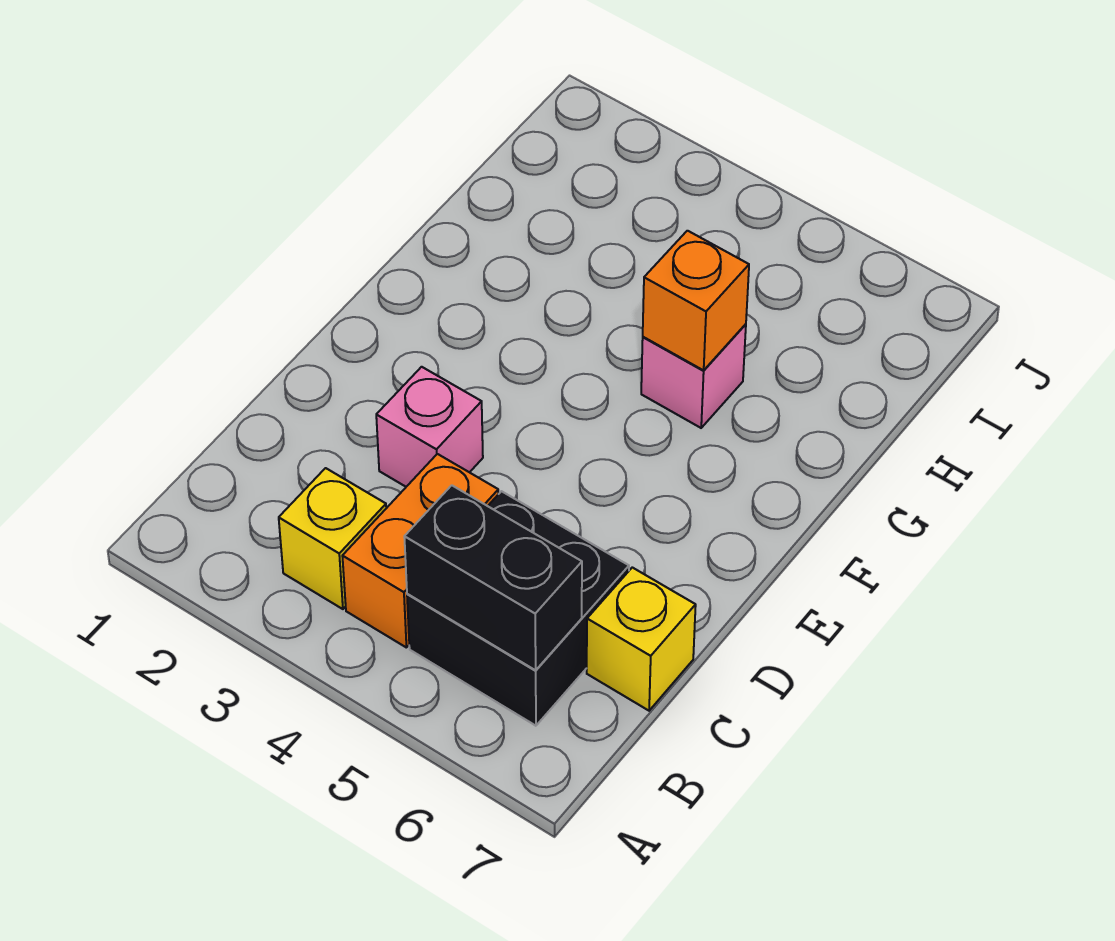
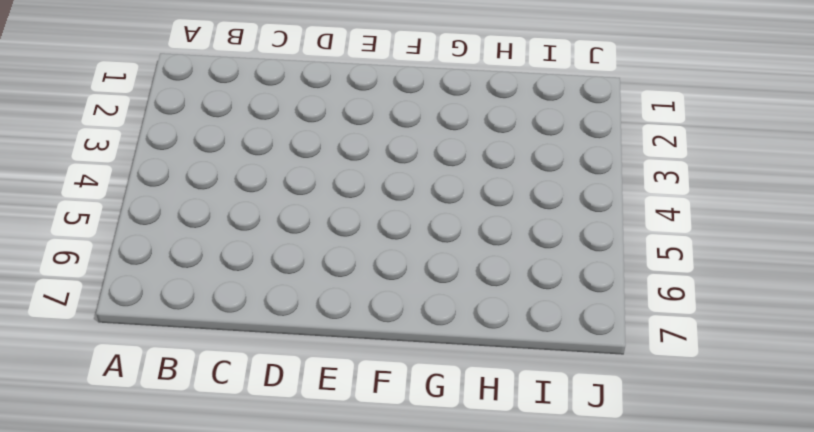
none -> yellow brick B3 level 1
none -> orange brick B4:C4 level 1

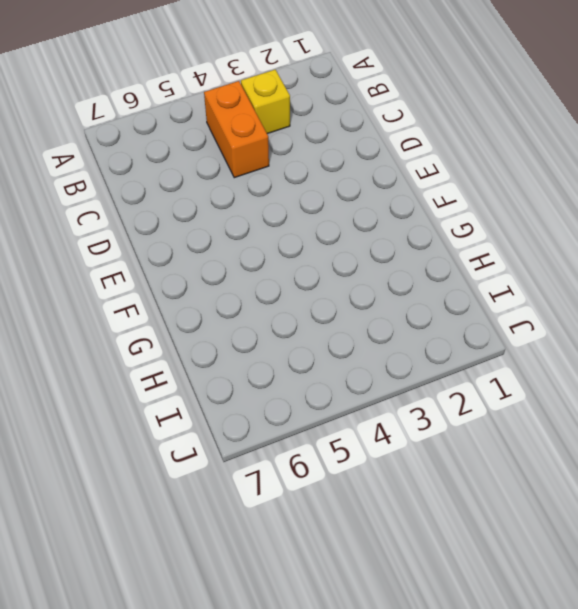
none -> black brick B5:C6 level 1
none -> yellow brick C7 level 1

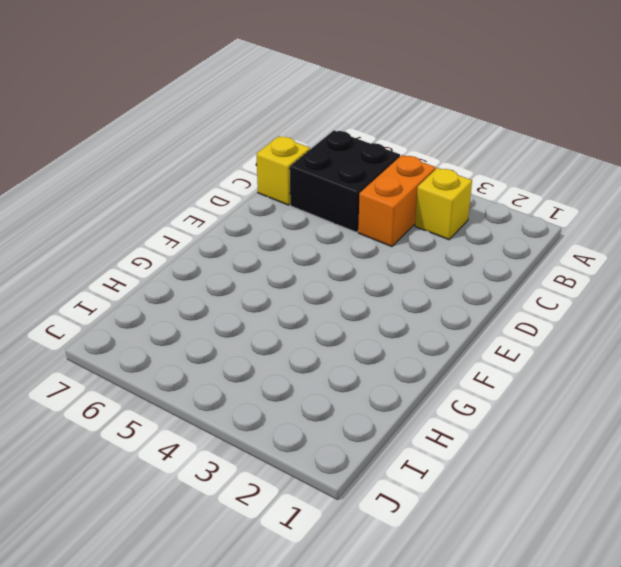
none -> pink brick D3 level 1
none -> pink brick G5 level 1

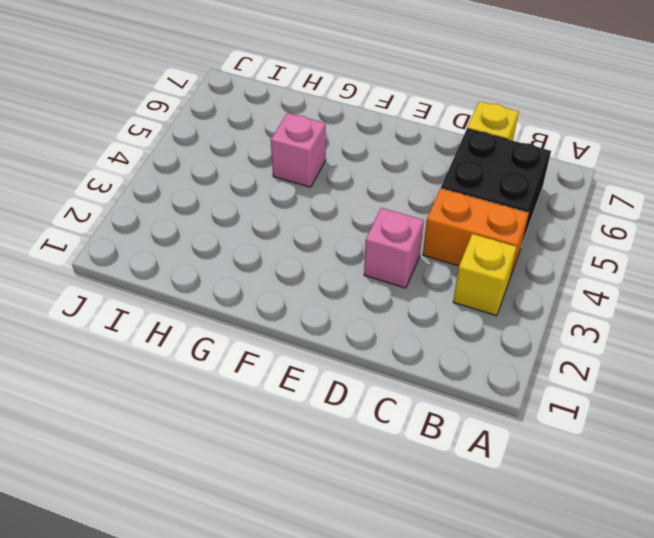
none -> black brick B5:B6 level 2
none -> orange brick G5 level 2

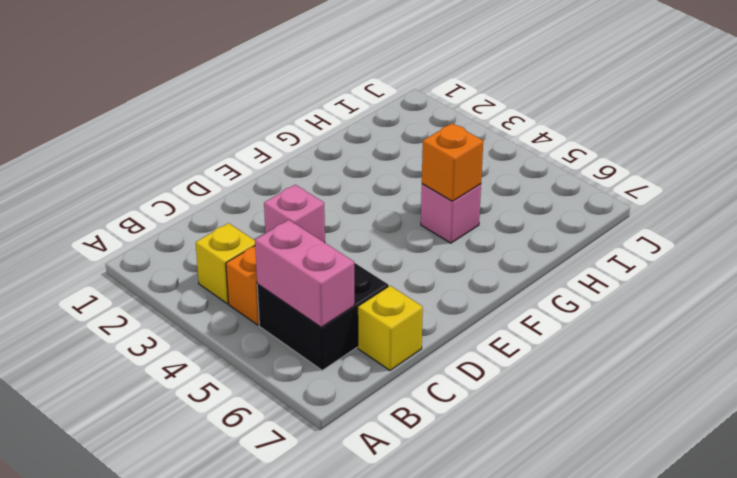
pink brick B5:B6 level 2 -> black brick B5:B6 level 2

